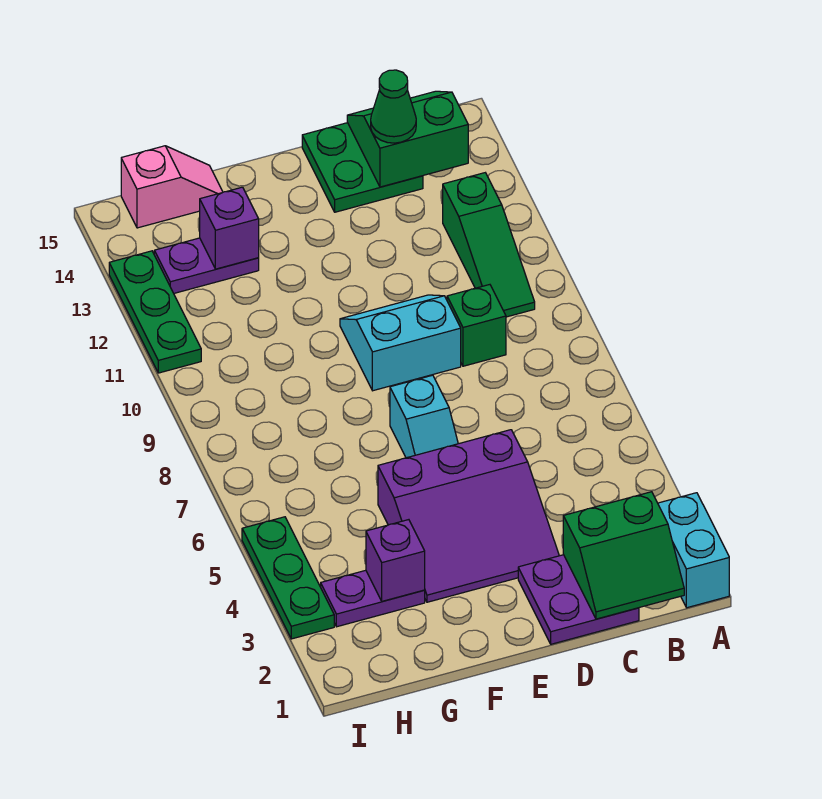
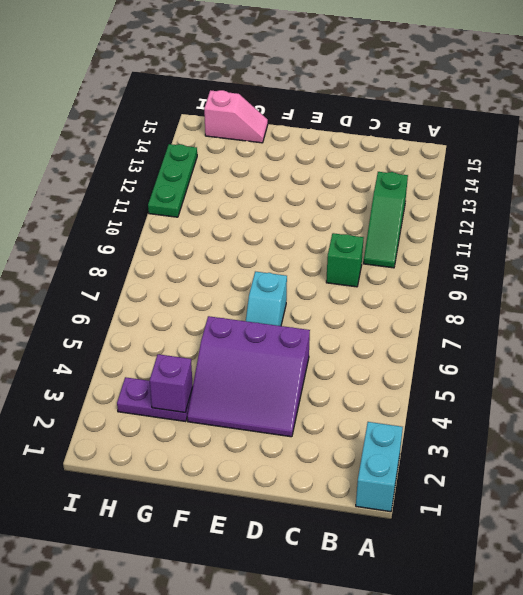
none -> purple plate C1:D2 level 1
none -> green plate C14:D15 level 1
none -> cyan slope D9:E10 level 1 top 9

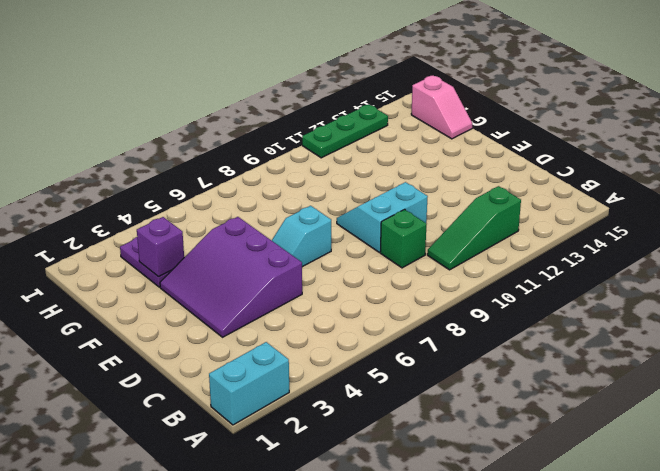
cyan slope D9:E10 level 1 top D -> cyan slope D9:E10 level 1 top 9
none -> purple plate C1:D2 level 1
none -> green plate C14:D15 level 1
none -> purple plate G13:H13 level 1

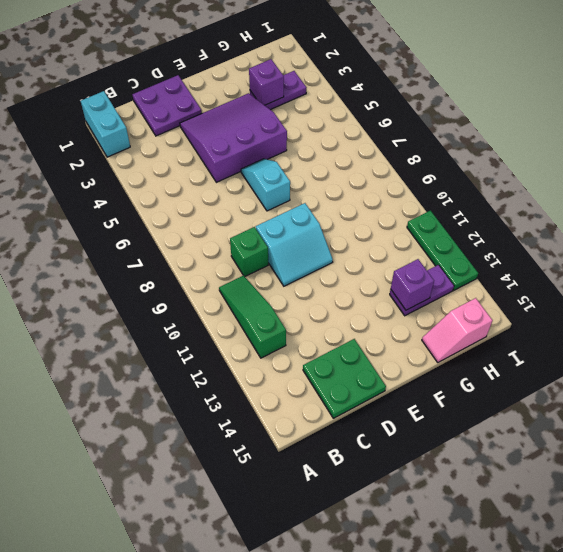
none -> green plate I3:I5 level 1
none -> green slope B1:C2 level 2 top 2
none -> green slope B14:C15 level 2 top 14

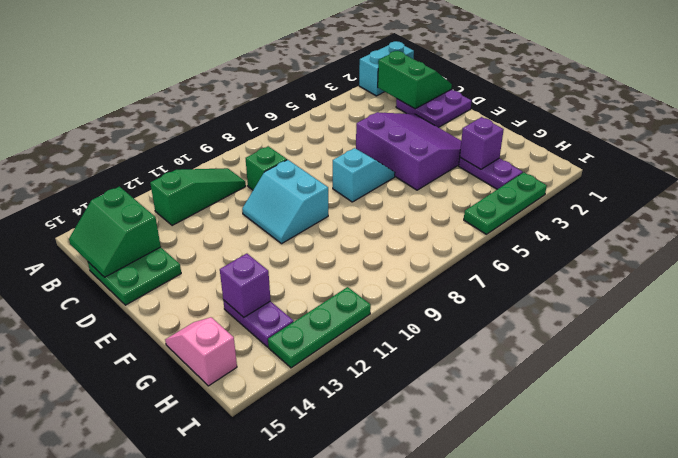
none -> green cone C14 level 3

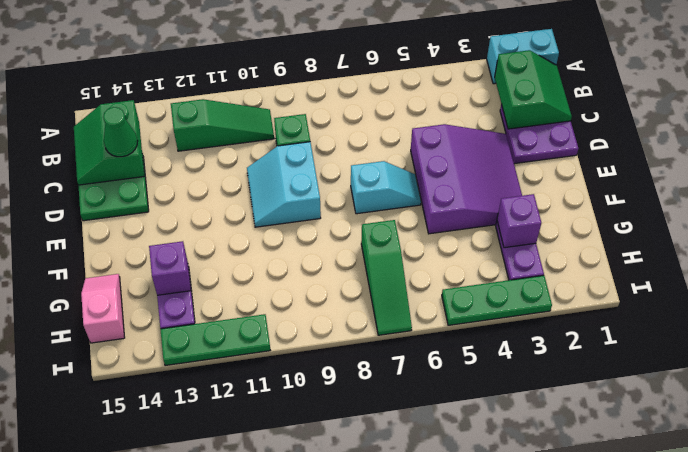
green slope G7:I7 level 1 top G -> none

